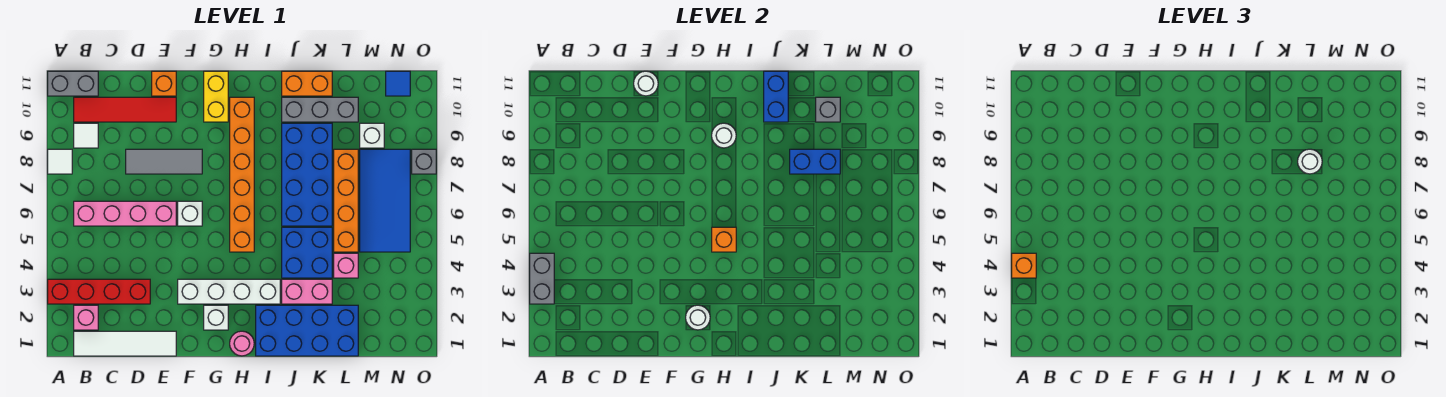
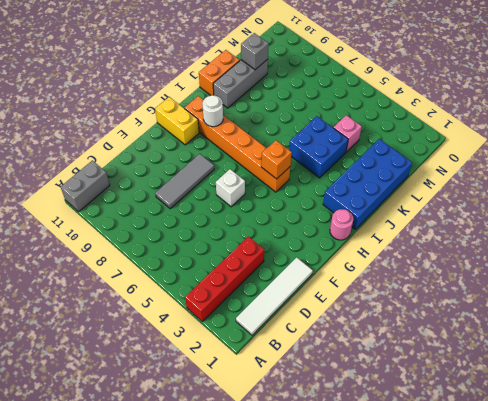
none -> white tile A8 level 1
none -> pink brick B2 level 1
none -> pink brick B6:E6 level 1
none -> white tile B9 level 1

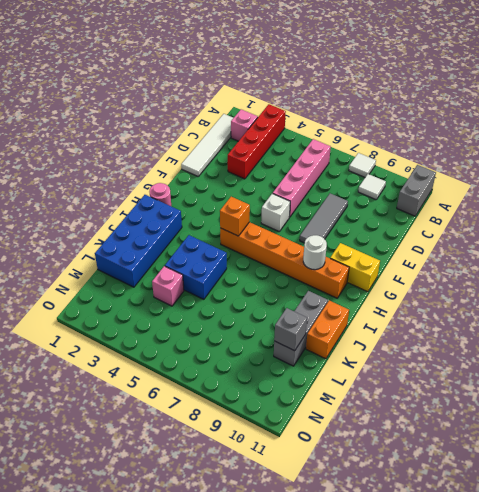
none -> red tile B10:E10 level 1
none -> orange brick E11 level 1
none -> white brick F3:I3 level 1
none -> white brick G2 level 1

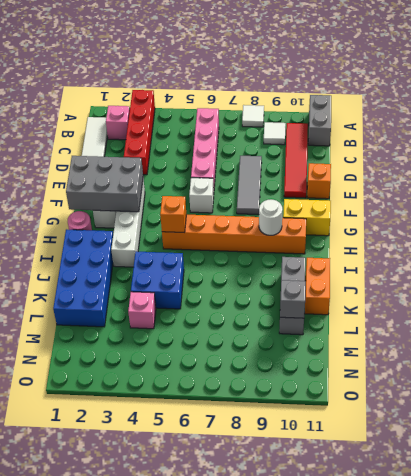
grey brick F1:G3 level 2 -> white round brick G2 level 2
none -> pink brick J3:K3 level 1
none -> blue brick J6:K9 level 1
none -> orange brick L5:L8 level 1
none -> blue tile M5:N8 level 1

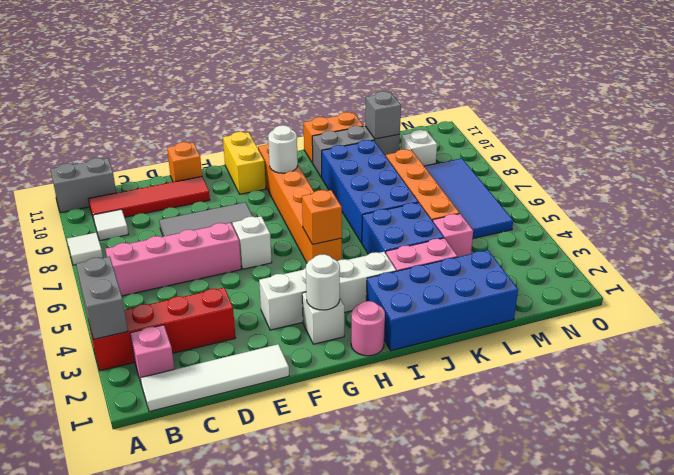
none -> blue tile N11 level 1
none -> grey brick O8 level 1
none -> white round brick E11 level 2
none -> blue brick J10:J11 level 2

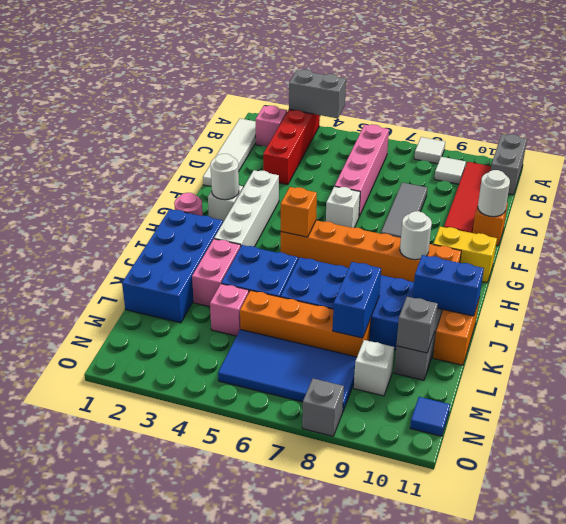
none -> orange brick A4 level 3
none -> white round brick L8 level 3

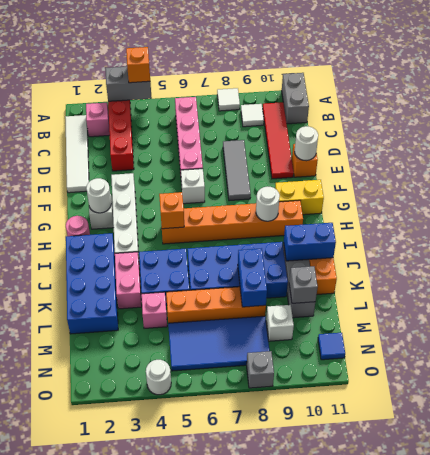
white round brick O4 level 1 -> white round brick L8 level 3

